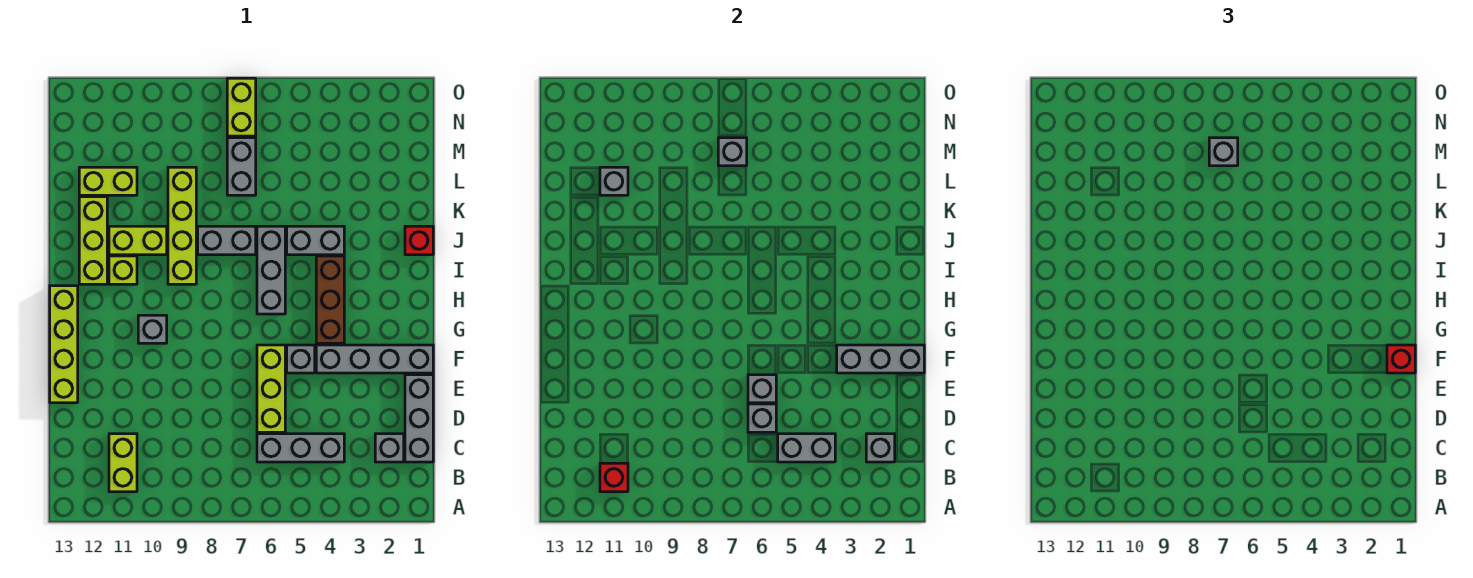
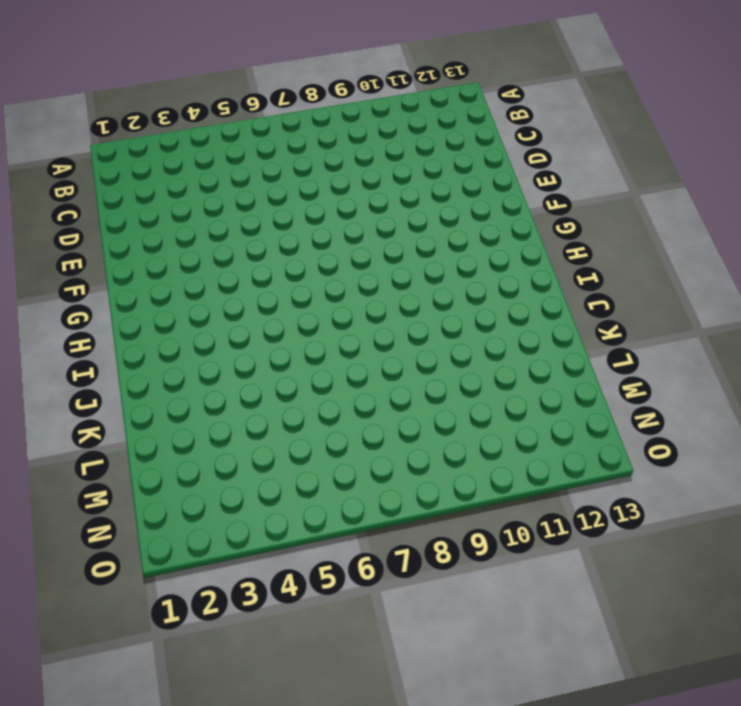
none -> lime brick B11:C11 level 1
none -> grey brick C1:E1 level 1
none -> grey brick C2 level 1
none -> grey brick C4:C6 level 1

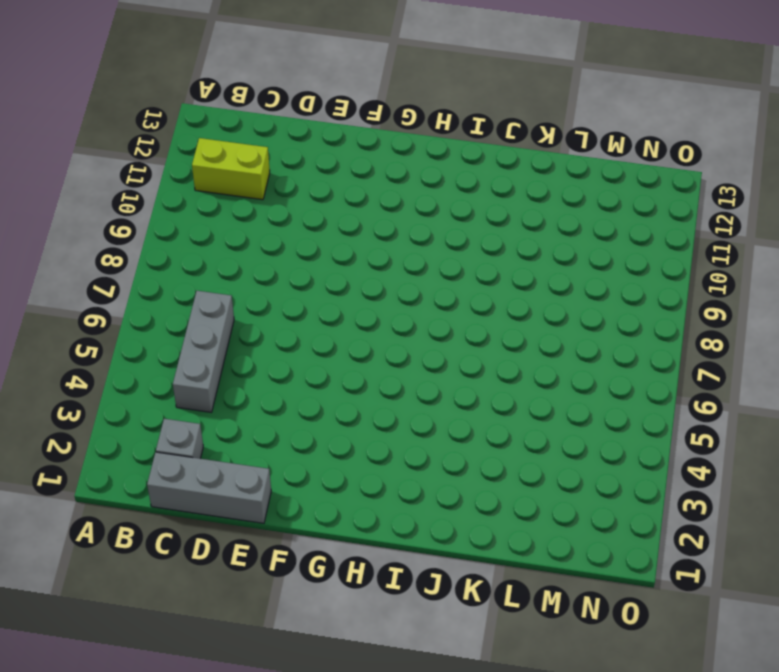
none -> lime brick D6:F6 level 1
none -> lime brick E13:H13 level 1
none -> grey brick F1:F4 level 1
none -> grey brick F5 level 1

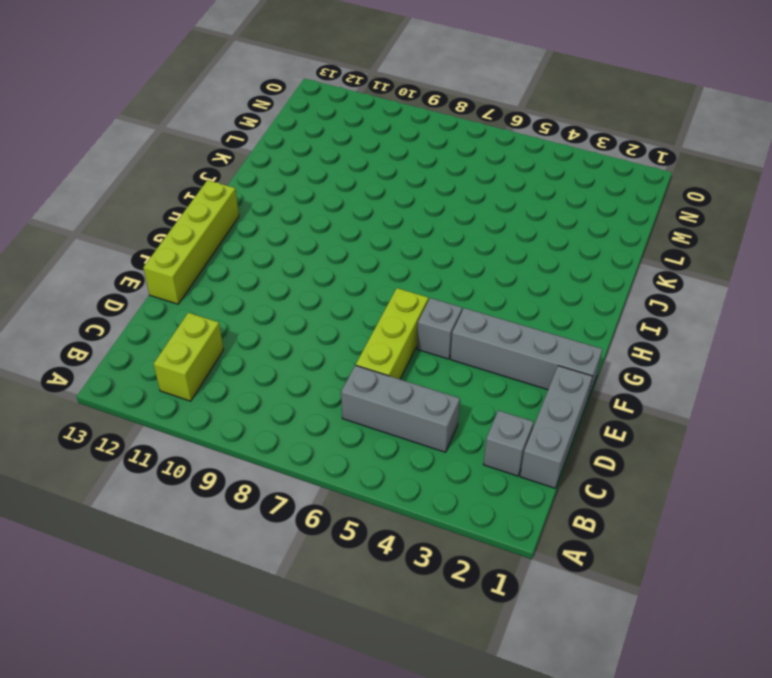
none -> brown brick G4:I4 level 1
none -> grey brick G10 level 1
none -> grey brick H6:J6 level 1
none -> lime brick I9:L9 level 1

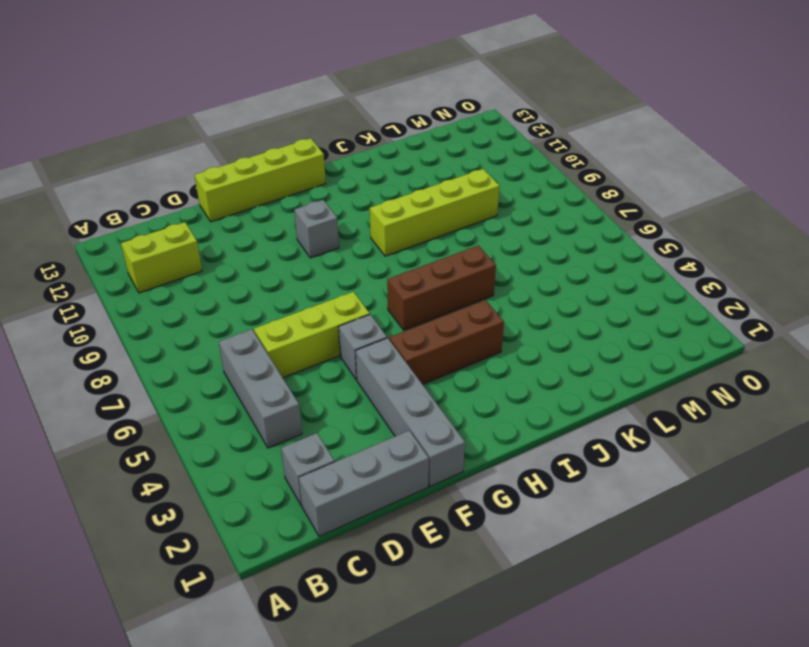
brown brick H6:J6 level 1 -> grey brick H6:J6 level 1
none -> lime brick I11 level 1
none -> lime brick I12:K12 level 1
none -> red brick J1 level 1
none -> grey brick J4:J5 level 1

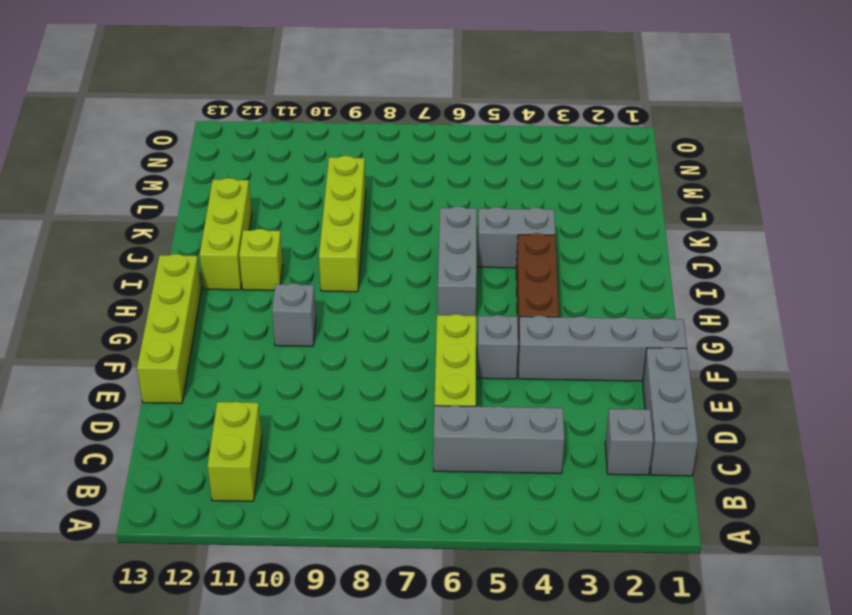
none -> red brick J1 level 1
none -> grey brick J7:J8 level 1
none -> lime brick J10:J11 level 1
none -> grey brick L7:M7 level 1

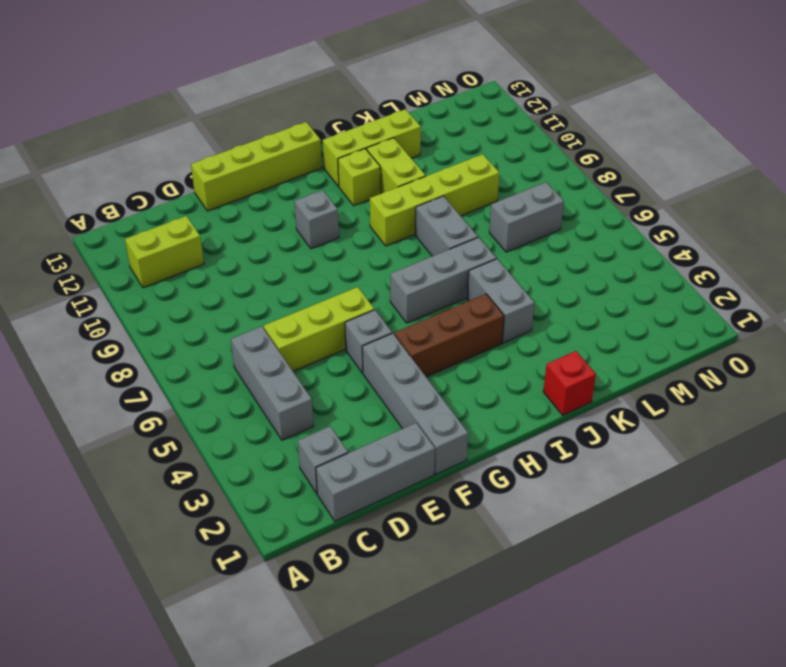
none -> lime brick L11:L12 level 1
none -> lime brick N7:O7 level 1
none -> red brick B11 level 2
none -> grey brick C2 level 2

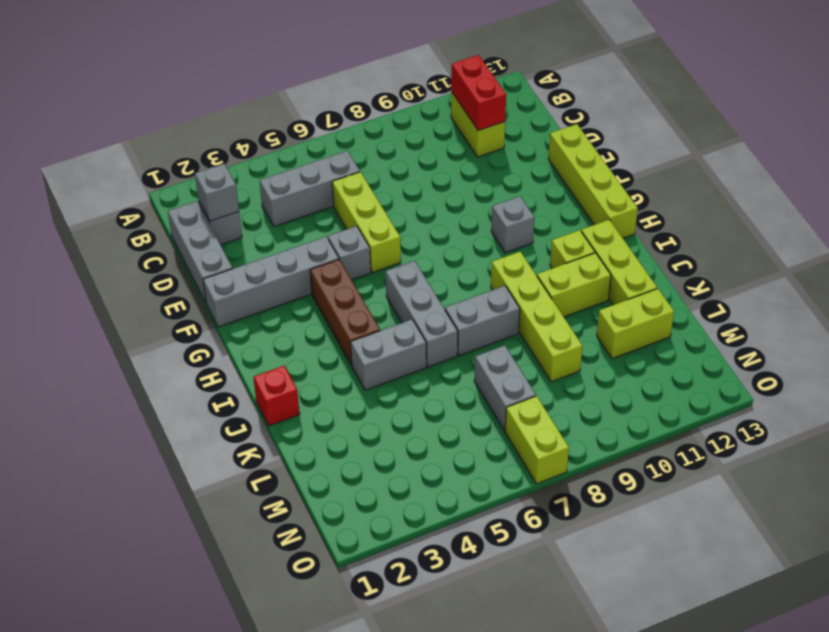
red brick B11:C11 level 2 -> red brick B11 level 2
none -> grey brick C4:C5 level 2
none -> grey brick D6 level 2
none -> grey brick E6 level 2
none -> grey brick F1:F3 level 2

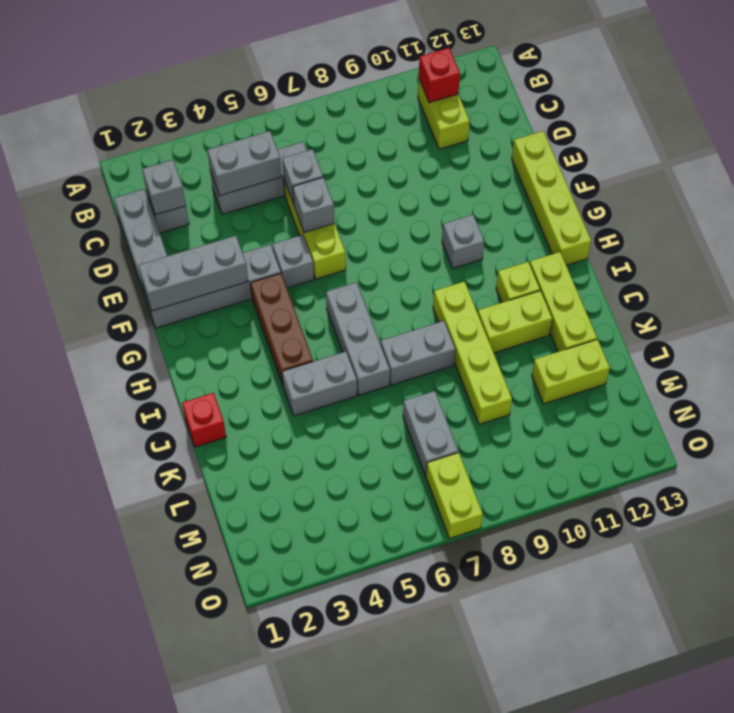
none -> grey brick L11 level 2
none -> grey brick M7 level 2
none -> red brick F1 level 3
none -> grey brick M7 level 3

